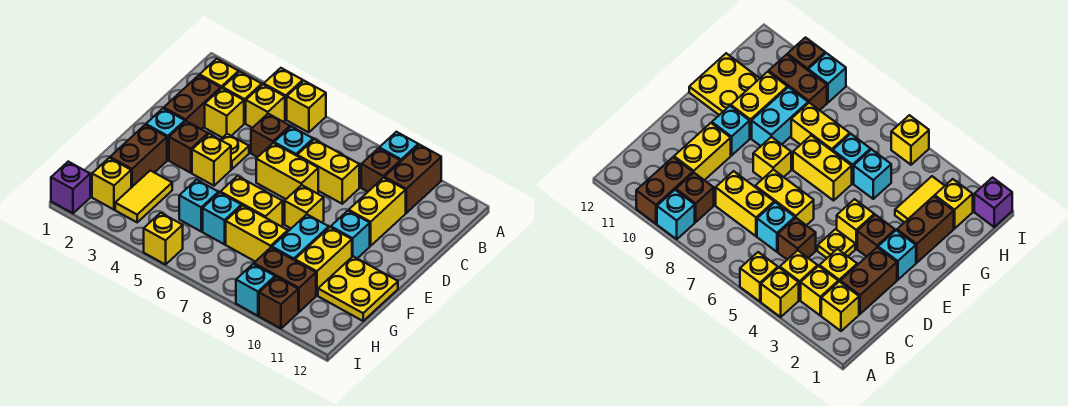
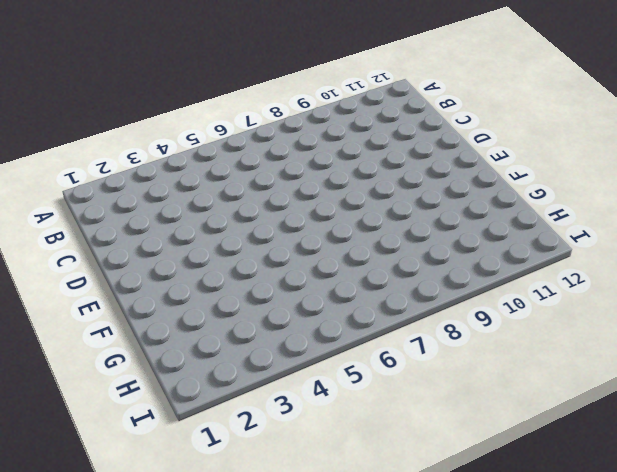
none -> yellow brick A4 level 1
none -> yellow brick A5 level 1
none -> cyan brick A9 level 1
none -> brown brick A10:B10 level 1

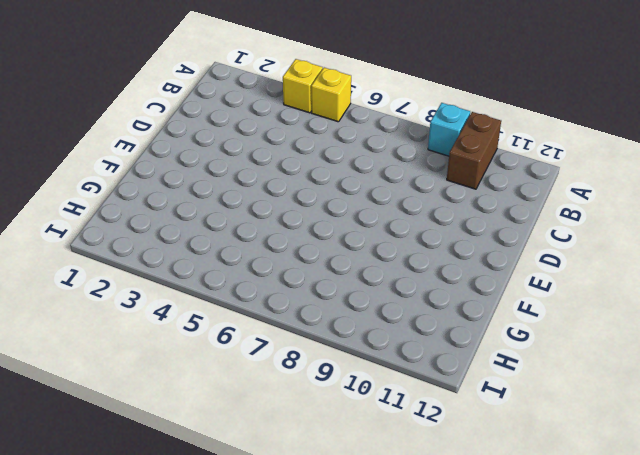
none -> yellow brick B2 level 1
none -> yellow brick B3 level 1
none -> yellow brick B4 level 1
none -> brown brick B9 level 1

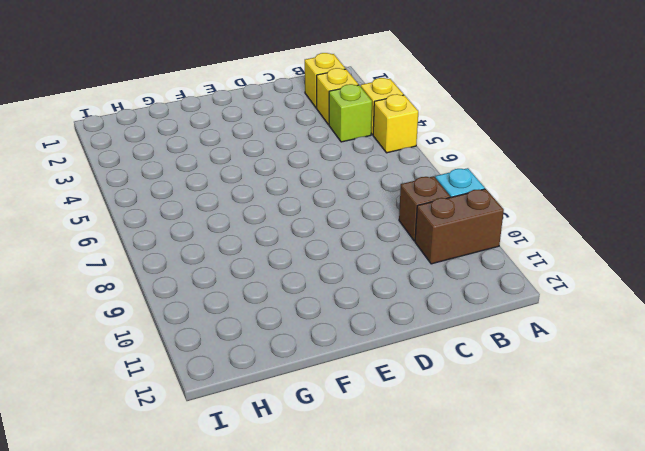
lime brick B4 level 1 -> yellow brick B4 level 1
none -> brown brick C2:D2 level 1
none -> yellow brick C3 level 1
none -> brown brick C5 level 1
none -> cyan brick C6 level 1

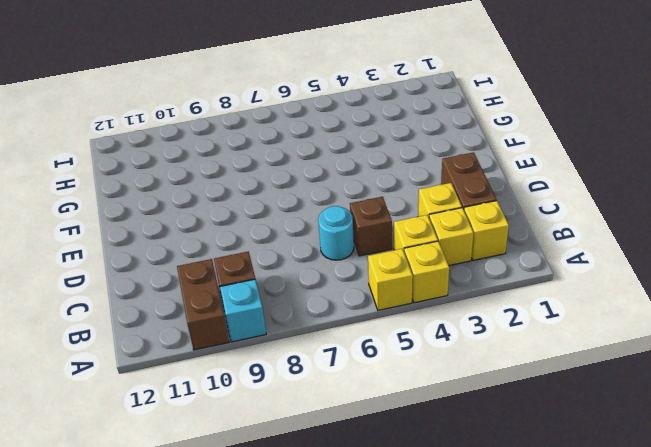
cyan round brick C6 level 1 -> cyan brick C6 level 1
none -> yellow brick C7:C8 level 1
none -> yellow brick C10:D10 level 1
none -> yellow plate D4 level 1
none -> yellow brick D6:D7 level 1

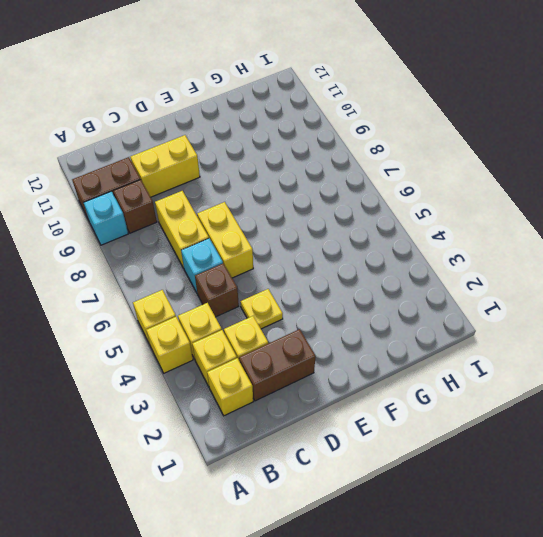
none -> cyan brick E2 level 1
none -> brown brick E3 level 1
none -> yellow brick E4 level 1
none -> yellow brick E8 level 1

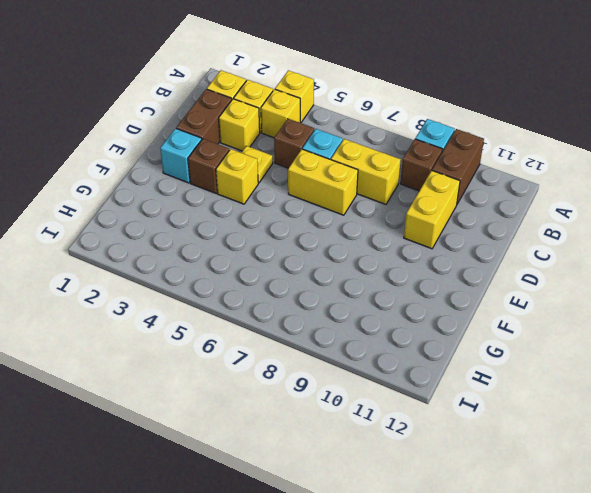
none -> yellow brick A5 level 1
none -> yellow brick E8 level 1
none -> cyan brick E10 level 1
none -> brown brick F2:G2 level 1

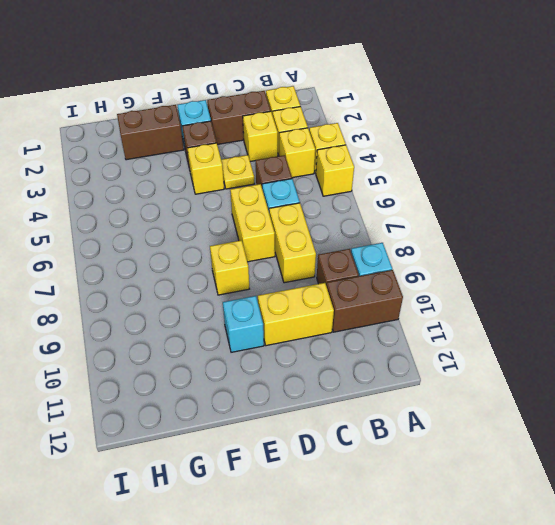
none -> yellow brick F6:F7 level 1
none -> cyan brick F9:G9 level 1
none -> yellow brick F10:G10 level 1
none -> yellow plate F11:G12 level 1

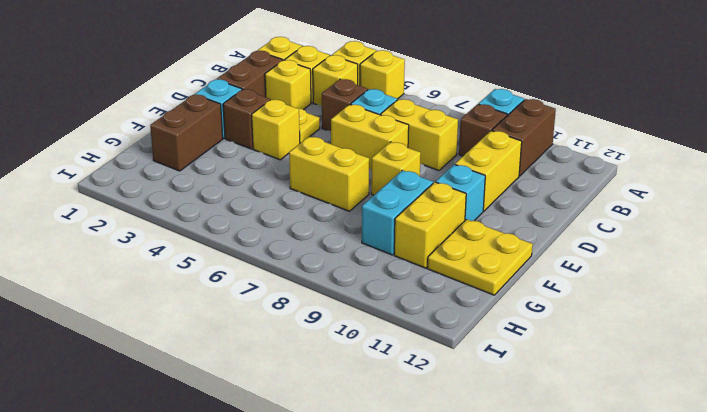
none -> yellow tile G3:H3 level 1
none -> cyan brick G5 level 1
none -> cyan brick G6 level 1
none -> yellow brick G7:G8 level 1

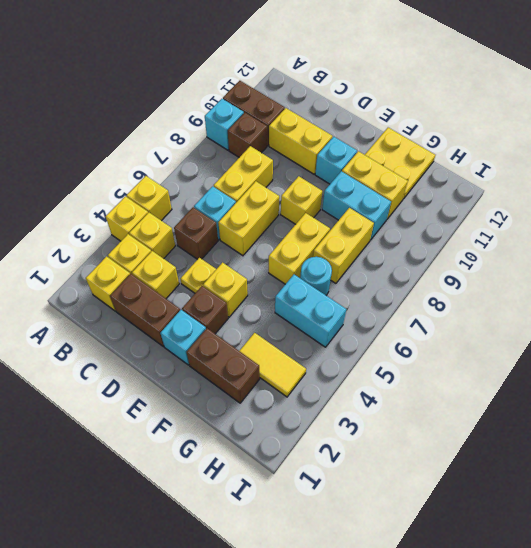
cyan brick G5:H5 level 1 -> cyan brick G5 level 1
cyan round brick G6 level 1 -> cyan brick G6 level 1
none -> yellow brick H2 level 1
none -> brown brick H9:H10 level 1
none -> purple brick I1 level 1
none -> yellow brick I5 level 1

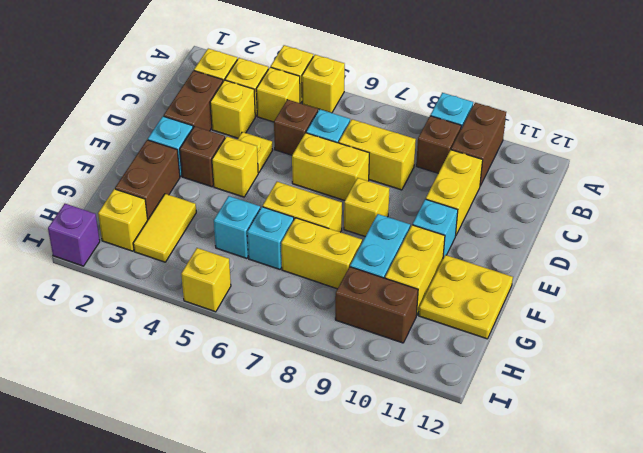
none -> cyan brick I9 level 1
none -> brown brick I10 level 1

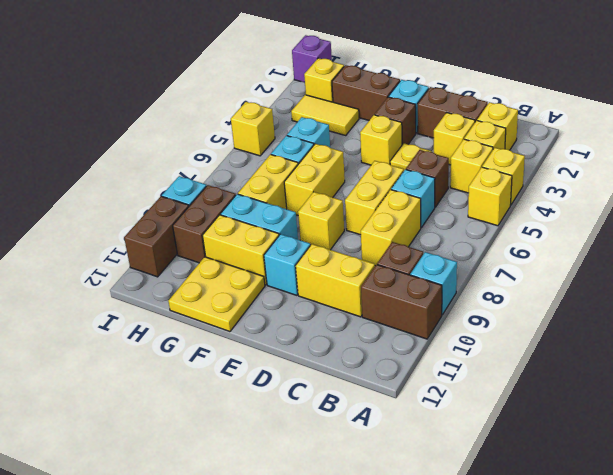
brown brick I10:I11 level 1 -> brown brick I10 level 1

